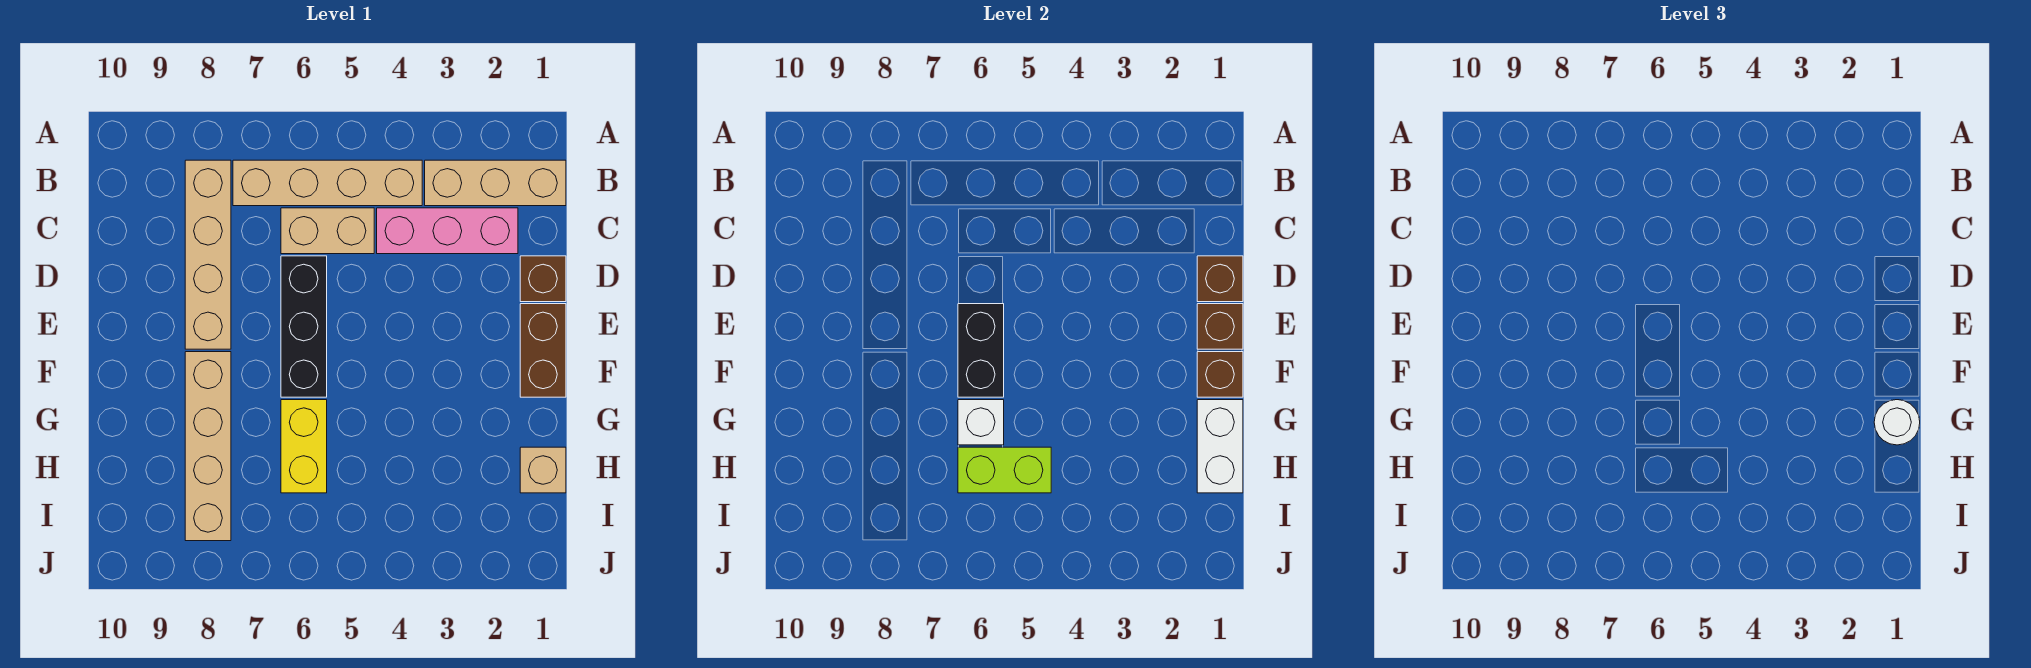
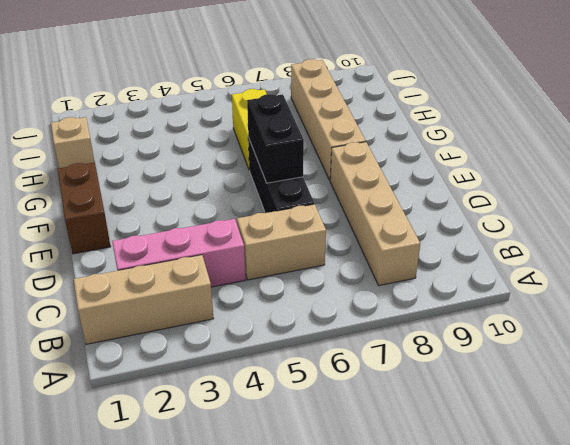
none -> tan brick B4:B7 level 1
none -> brown brick D1 level 1
none -> brown brick D1 level 2

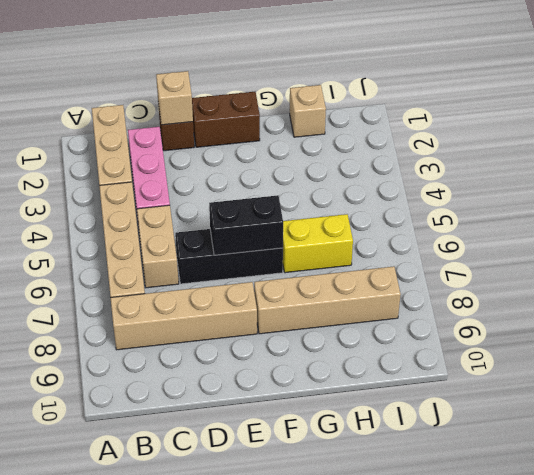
tan brick D1 level 2 -> brown brick D1 level 2
none -> brown brick E1 level 2
none -> brown brick F1 level 2
none -> white brick G1:H1 level 2

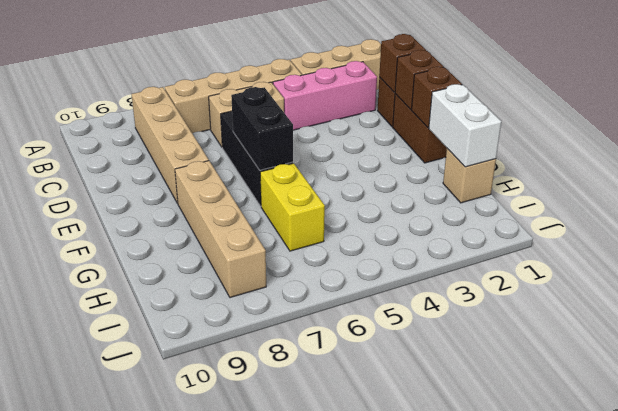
none -> white brick G6 level 2
none -> lime brick H5:H6 level 2
none -> white round brick G1 level 3

